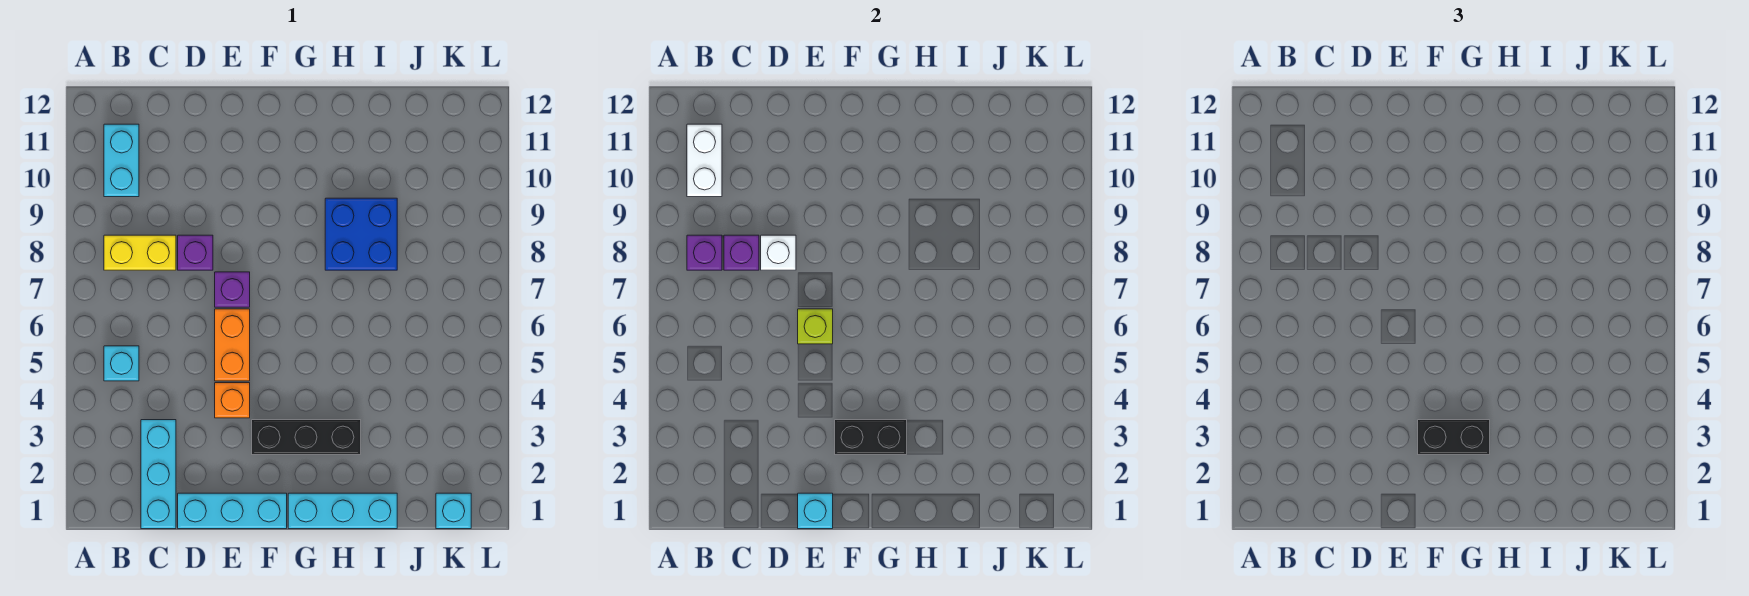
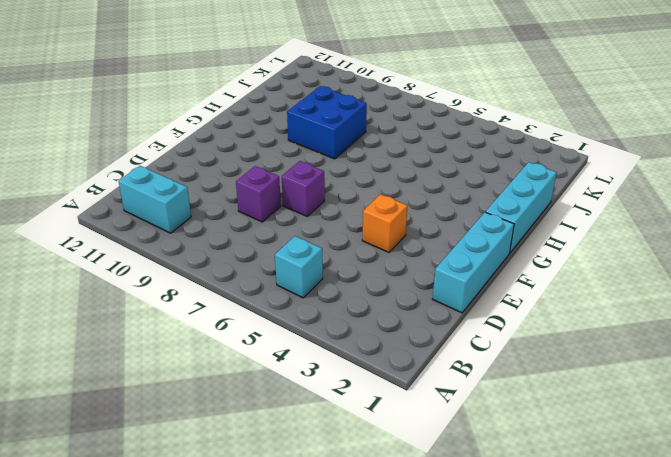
none -> yellow brick B8:C8 level 1
none -> cyan brick C1:C3 level 1
none -> orange brick E5:E6 level 1

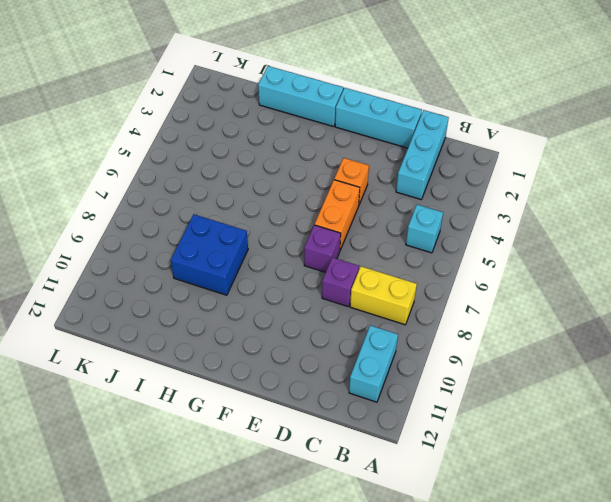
none -> black brick F3:H3 level 1
none -> cyan brick K1 level 1
none -> purple brick B8 level 2

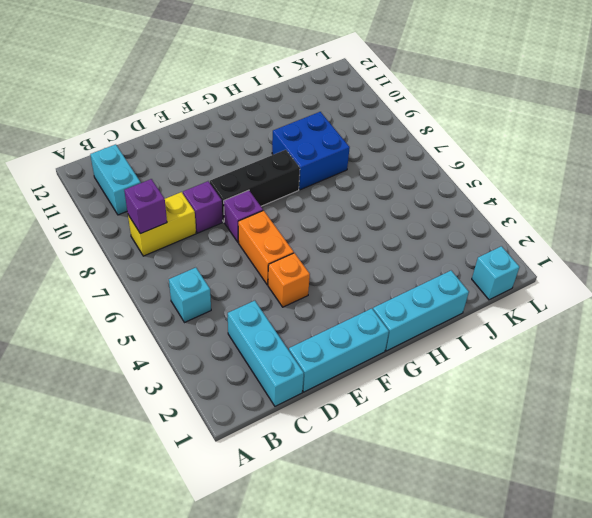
black brick E8:G8 level 1 -> black brick F3:H3 level 1
none -> white brick B10:B11 level 2
none -> purple brick C8 level 2
none -> white brick D8 level 2

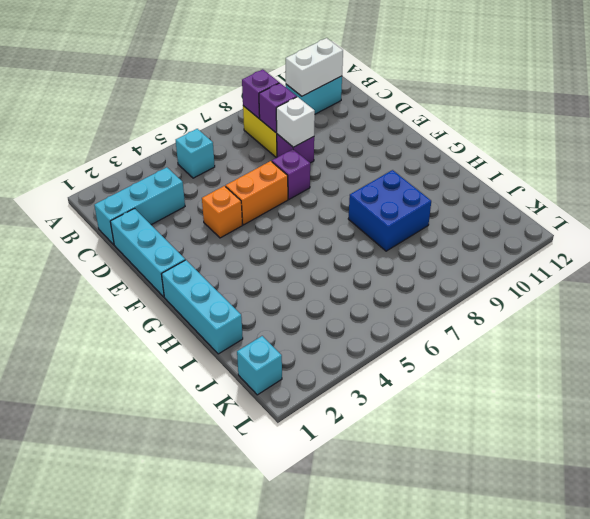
none -> black brick F3:H3 level 1
none -> cyan brick E1 level 2
none -> lime brick E6 level 2

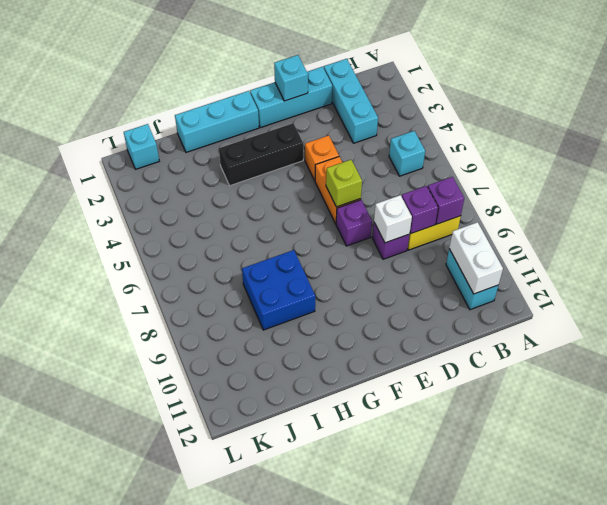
none -> black brick F3:G3 level 2
none -> black brick F3:G3 level 3

